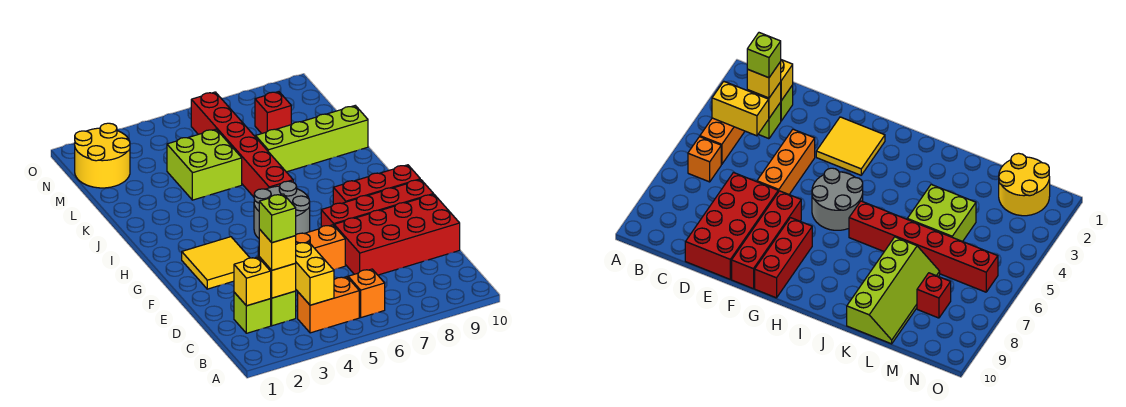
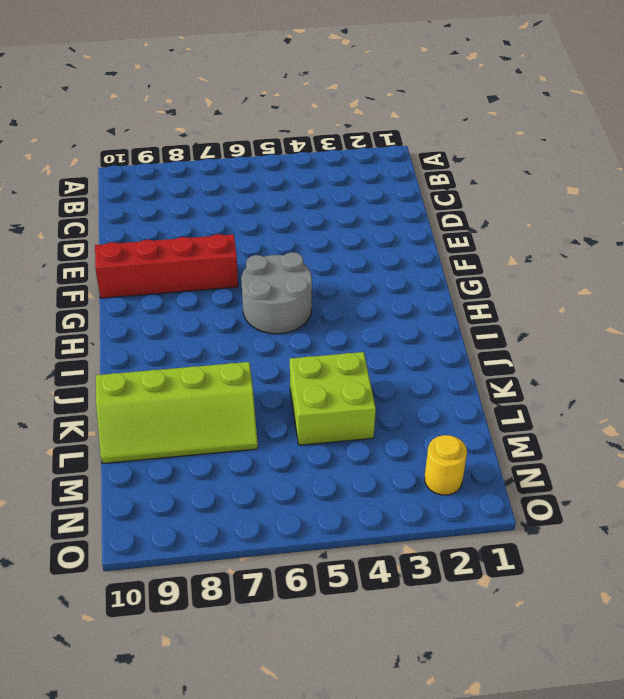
yellow round brick N2 level 1 -> yellow round brick M1:N2 level 1
none -> orange brick B4:B5 level 1
none -> orange brick B6 level 1
none -> lime brick C2 level 1

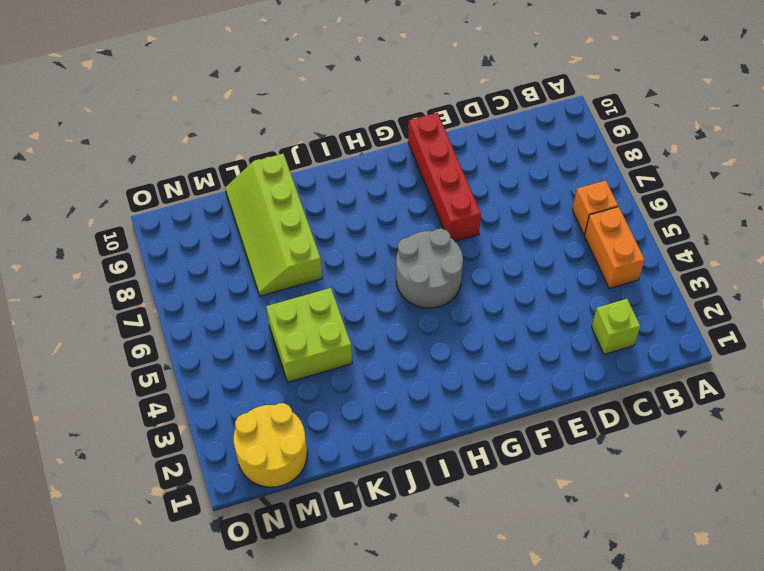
none -> lime brick C3 level 1
none -> red brick D7:E10 level 1
none -> orange brick E4:E6 level 1

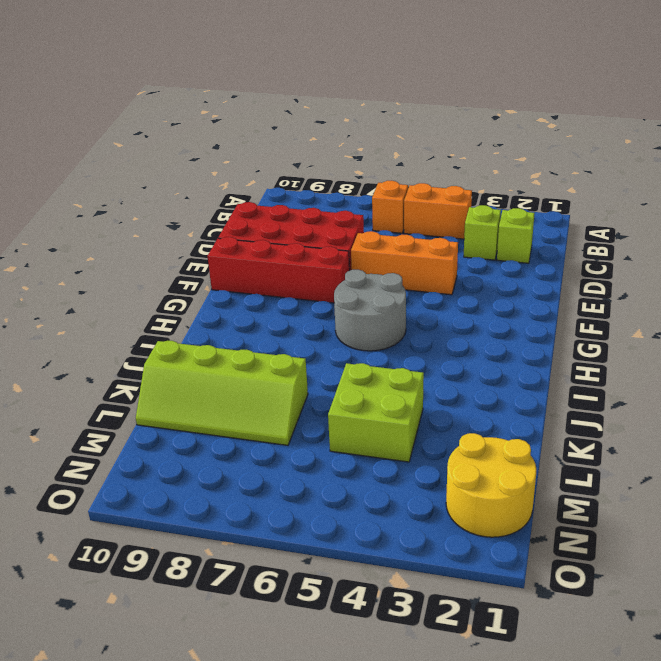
none -> yellow tile F2:G3 level 1
none -> red brick G8:G10 level 1
none -> red brick I6:N6 level 1

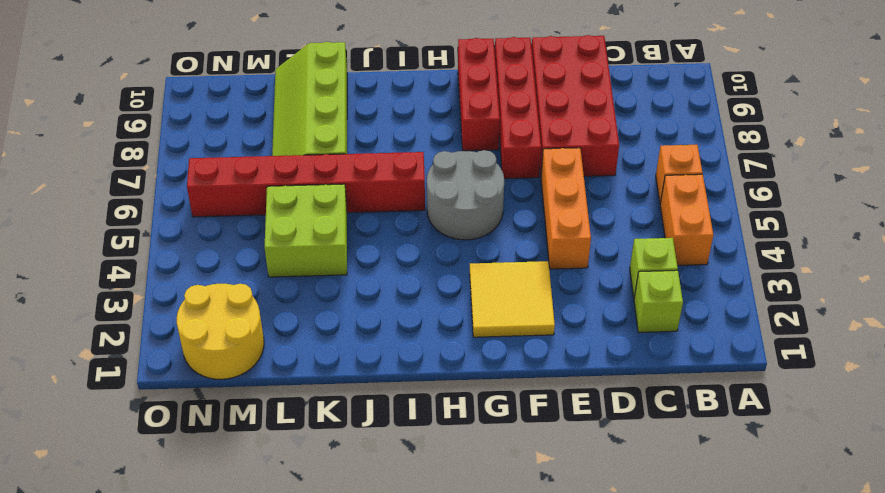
none -> red brick M8 level 1
none -> yellow brick B4:C4 level 2
none -> yellow brick C2 level 2

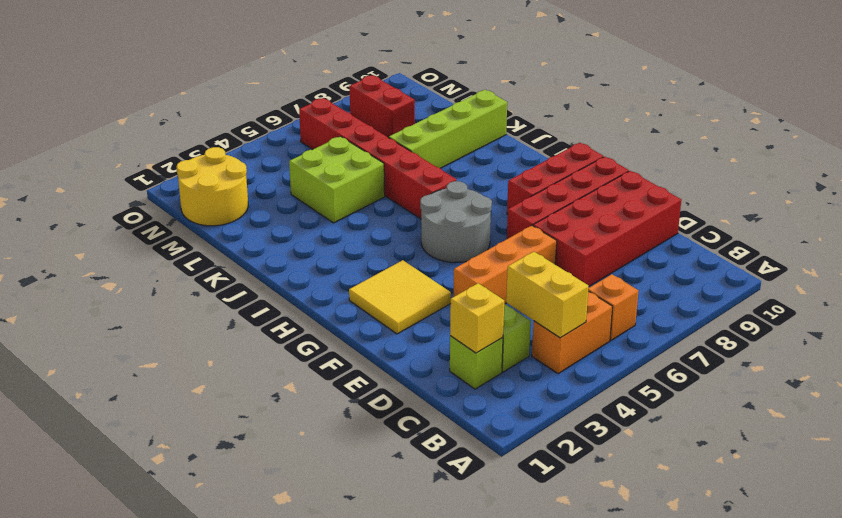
red brick M8:N8 level 1 -> red brick M8 level 1
none -> yellow brick C3 level 2
none -> yellow brick C3 level 3
none -> lime brick C3 level 4

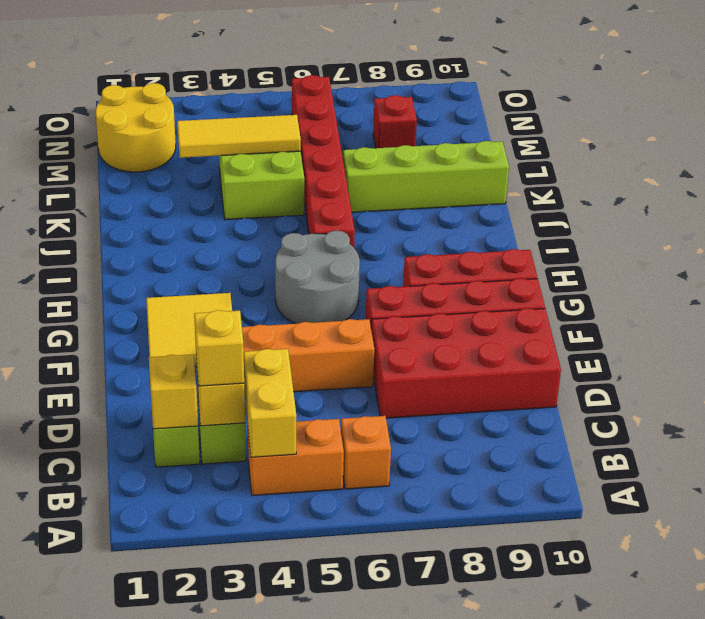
yellow tile L3:L5 level 2 -> none
none -> lime brick C3 level 4

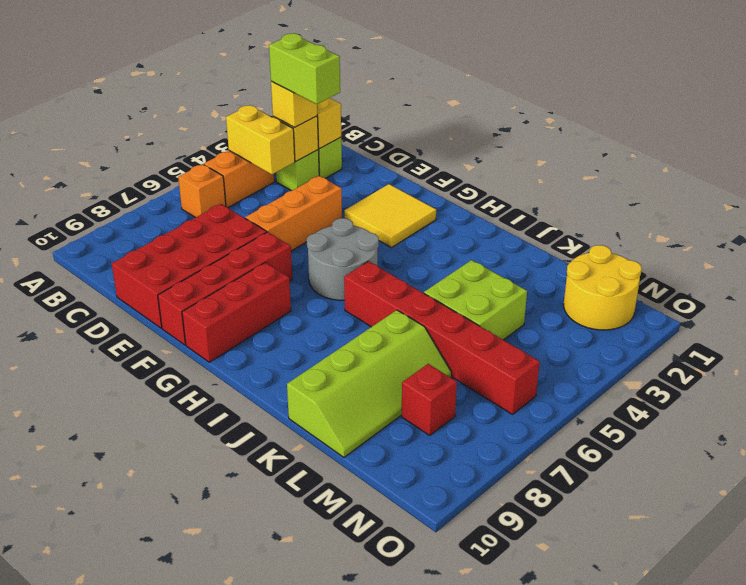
lime brick C3:D3 level 4 -> lime brick C3 level 4

